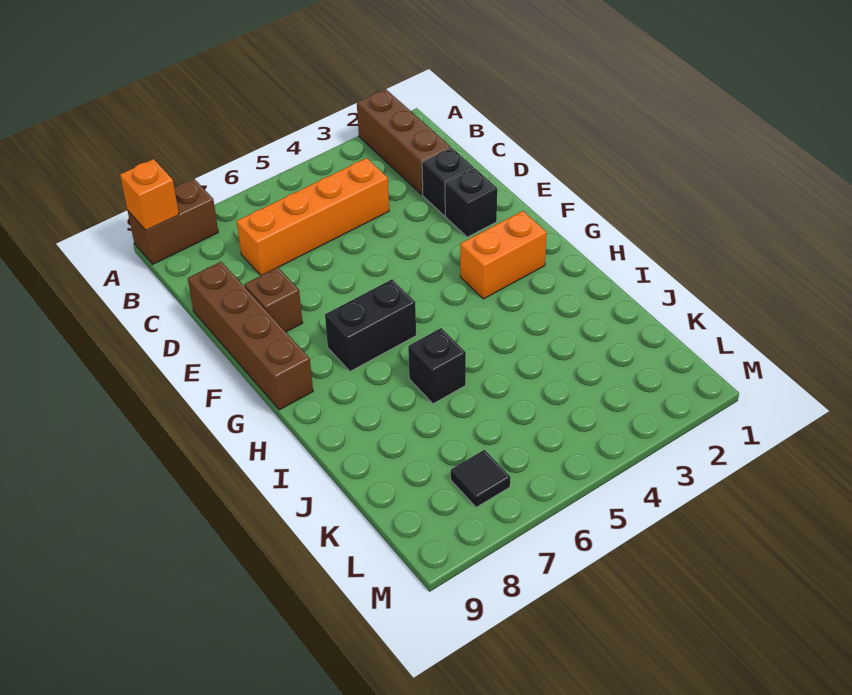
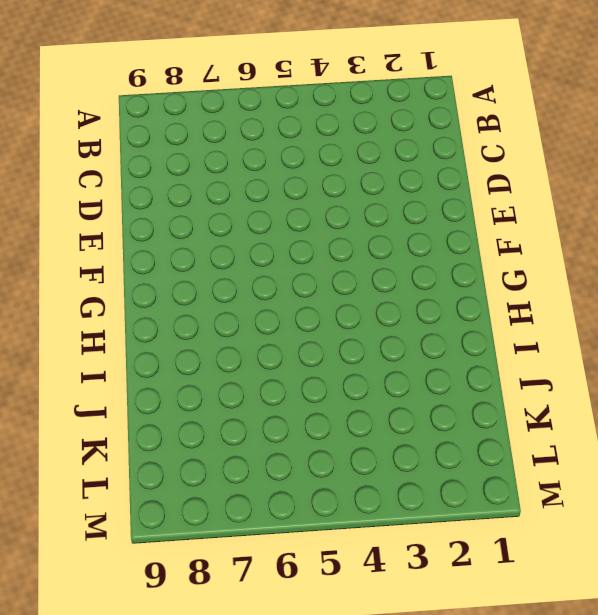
none -> brown brick A2:C2 level 1
none -> brown brick A8:A9 level 1
none -> orange brick C4:C7 level 1

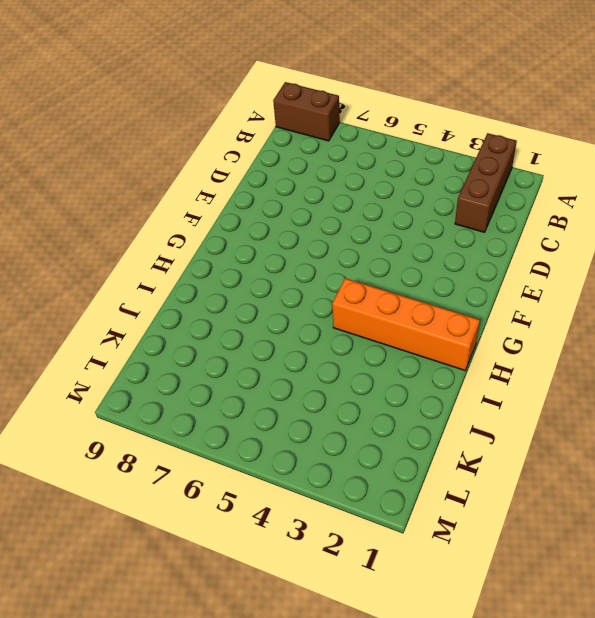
orange brick H1:H4 level 1 -> orange brick C4:C7 level 1
none -> black brick D2 level 1
none -> brown brick D9:G9 level 1
none -> black brick E2 level 1

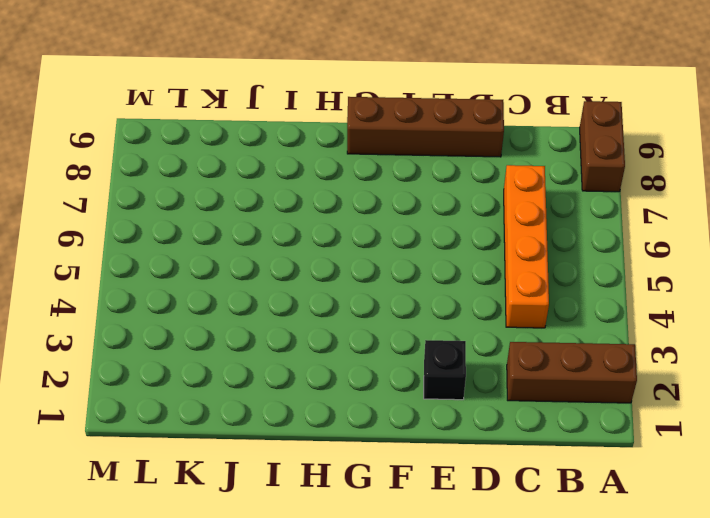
none -> black brick D2 level 1
none -> brown brick E8 level 1
none -> orange brick G2:G3 level 1

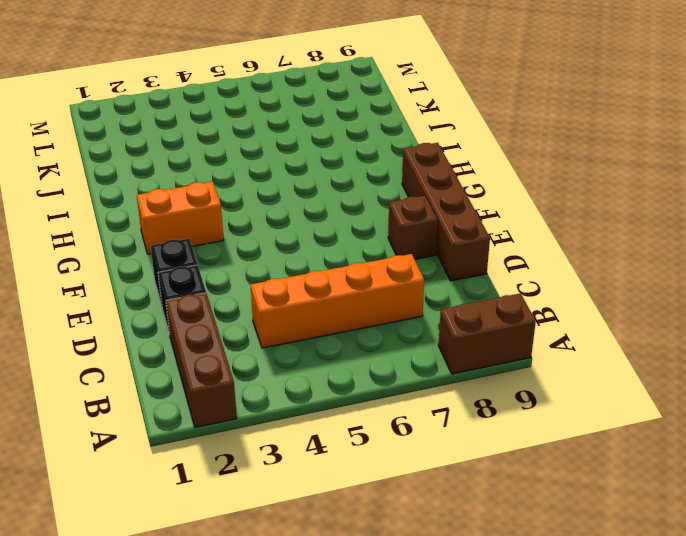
none -> black brick G6:G7 level 1
none -> black brick I6 level 1
none -> black tile L7 level 1

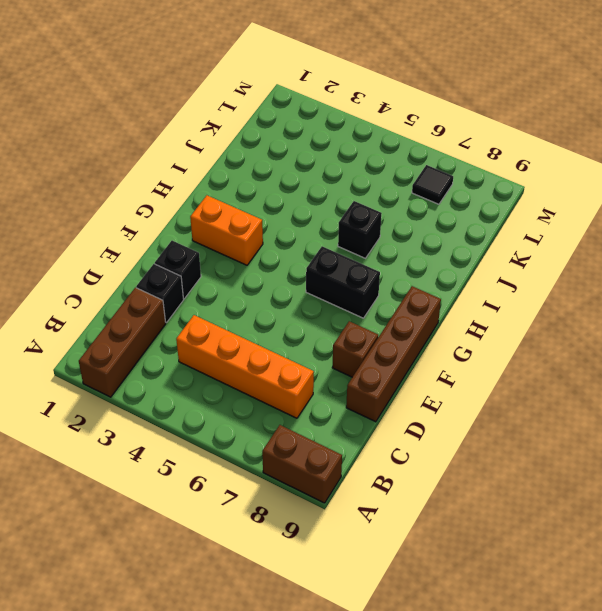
none -> orange brick A9 level 2

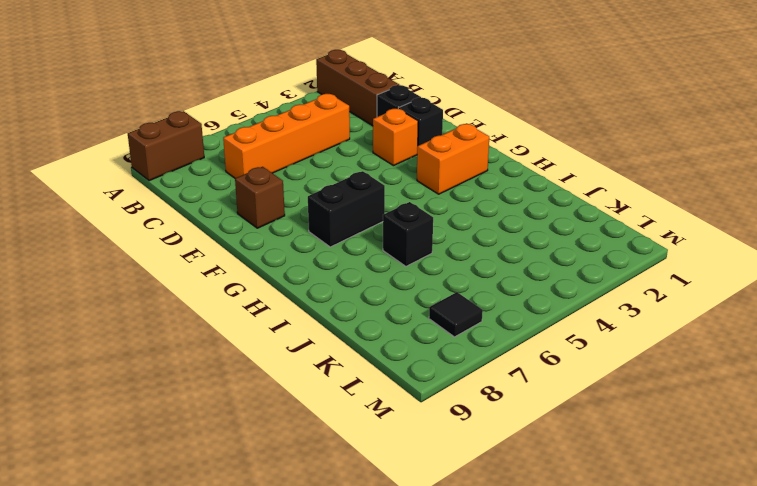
orange brick E3 level 1 -> orange brick A9 level 2
none -> brown brick D9:G9 level 1

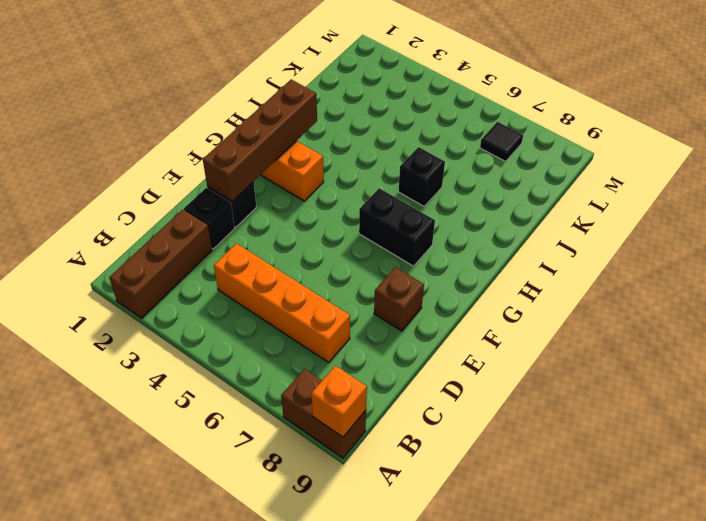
brown brick E2:H2 level 2 -> brown brick D9:G9 level 1

